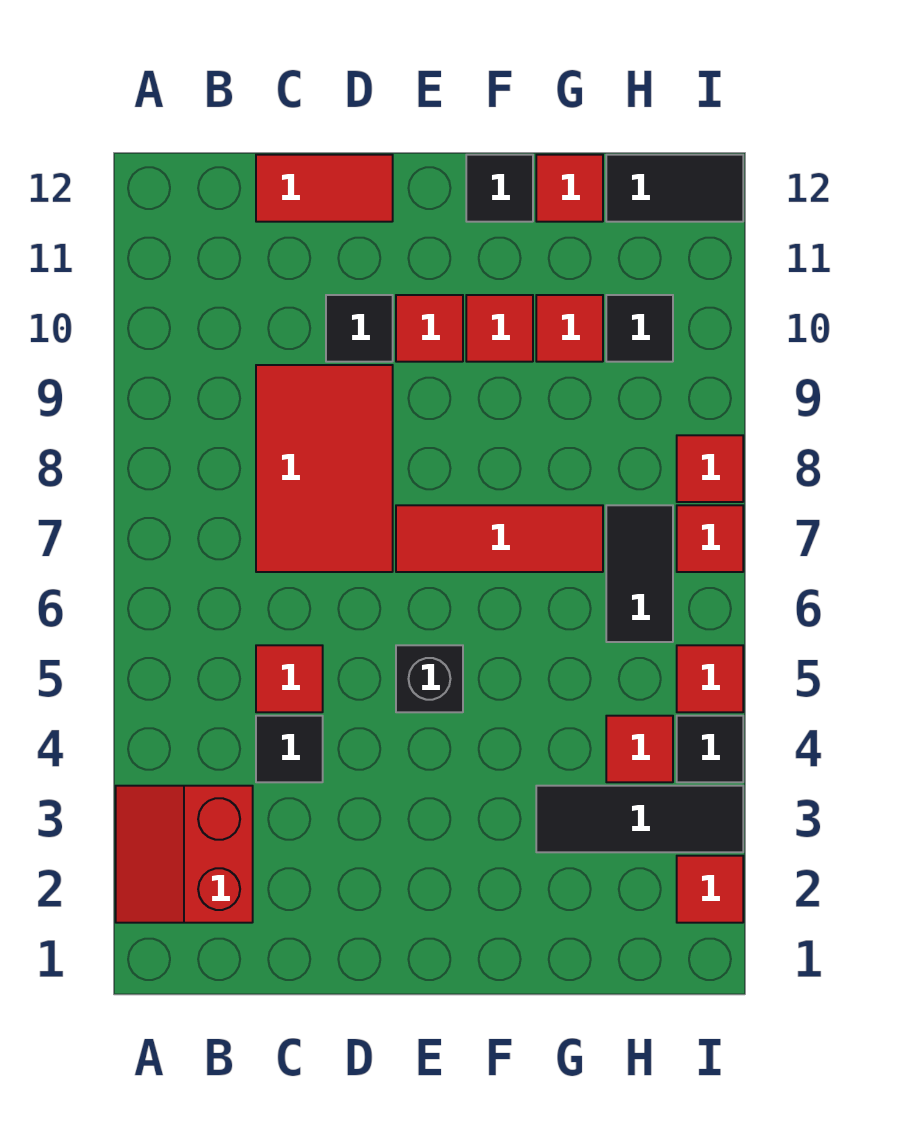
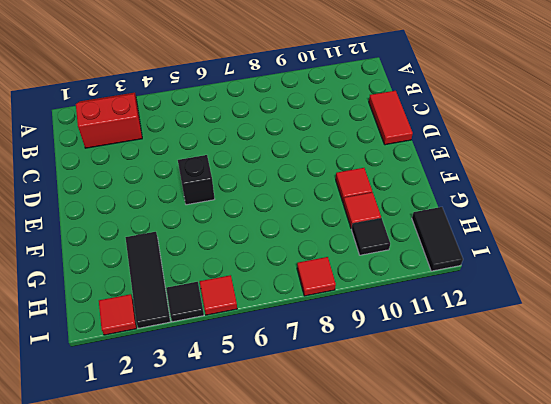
none -> black tile C4 level 1
none -> red tile C5 level 1
none -> red tile C7:D9 level 1

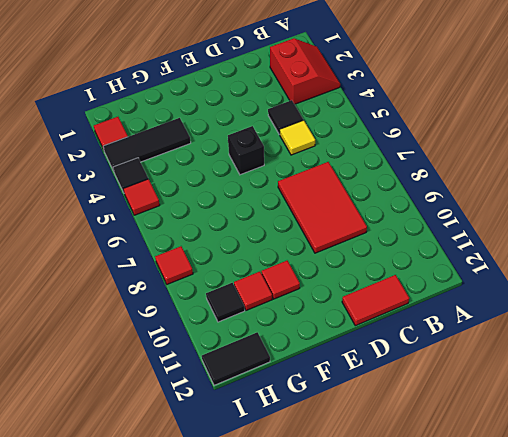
yellow tile C5 level 1 -> red tile C5 level 1
none -> black tile D10 level 1
none -> red tile E7:G7 level 1
none -> red tile E10 level 1

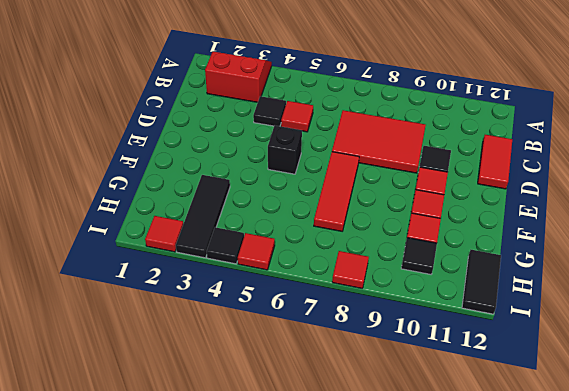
none -> black tile F12 level 1
none -> red tile G12 level 1
none -> red tile H4 level 1

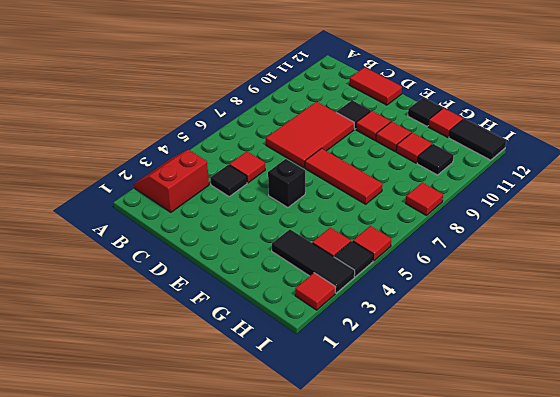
none -> black tile H6:H7 level 1
none -> red tile I7 level 1

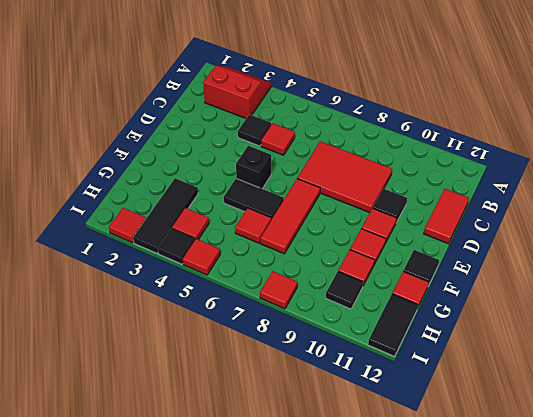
black tile F5:F6 level 1 -> black tile H6:H7 level 1
red tile G6 level 1 -> red tile I7 level 1

